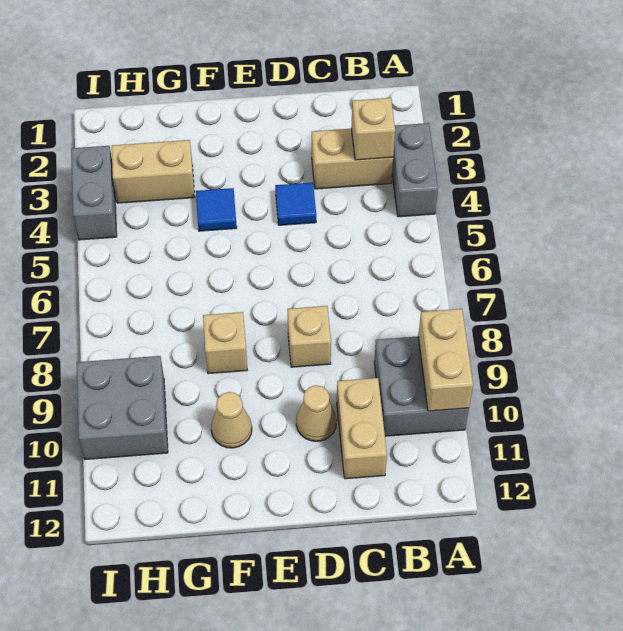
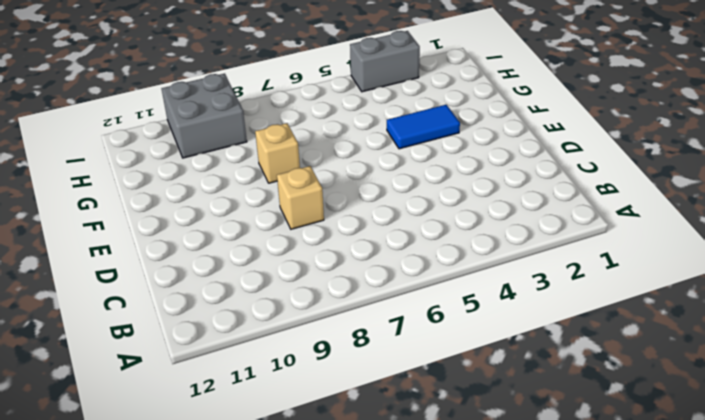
blue tile F3:F4 level 1 -> blue tile F4 level 1
none -> grey brick A3:A4 level 1
none -> grey brick A9:B10 level 1
none -> tan brick B3:C3 level 1

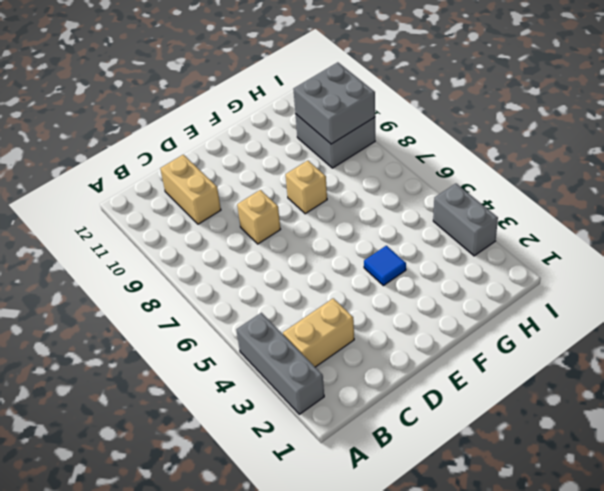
grey brick A2:A4 level 1 -> grey brick A3:A4 level 1
grey brick H9:I10 level 2 -> grey brick A9:B10 level 1
none -> blue tile D4 level 1
none -> tan cone D10 level 1
none -> tan cone F10 level 1

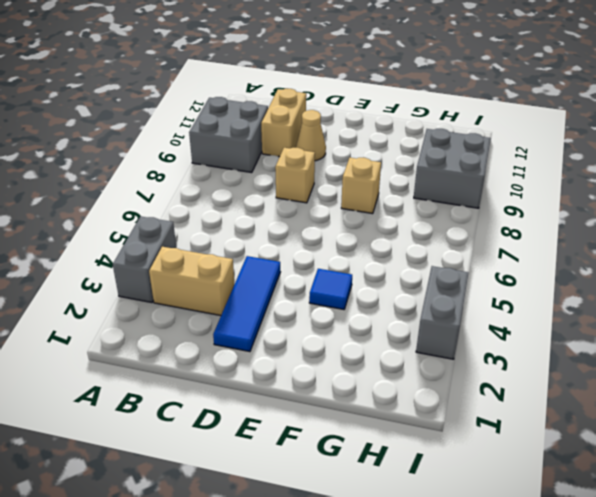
blue tile D2:D4 level 1 -> blue tile D4 level 1
none -> tan cone F10 level 1
none -> tan brick G3:H3 level 1
none -> tan brick A9:A10 level 2

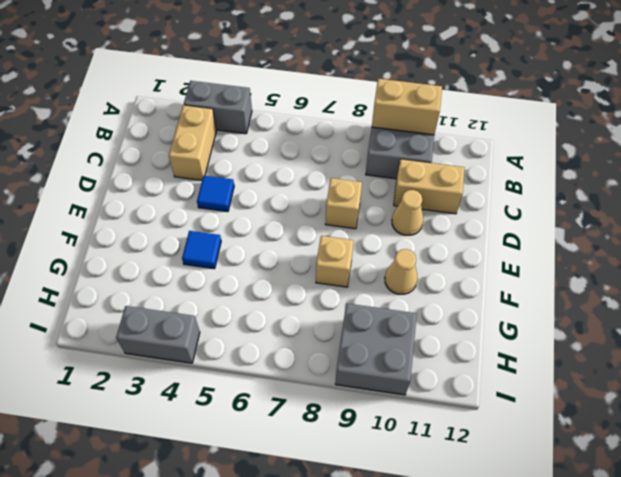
none -> tan brick G3:H3 level 1
none -> tan brick B3 level 2

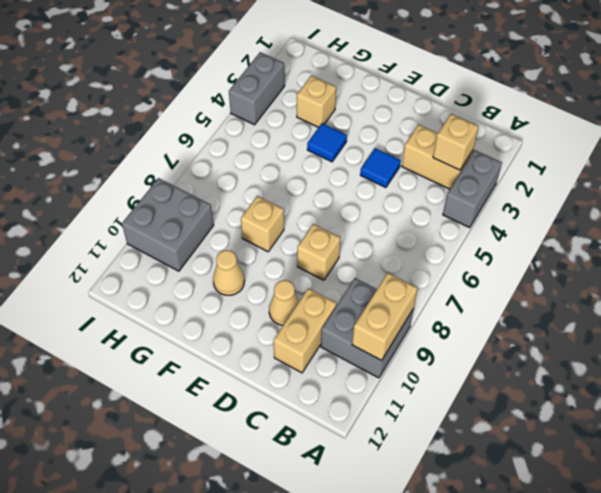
tan brick G3 level 1 -> tan brick G3:H3 level 1

